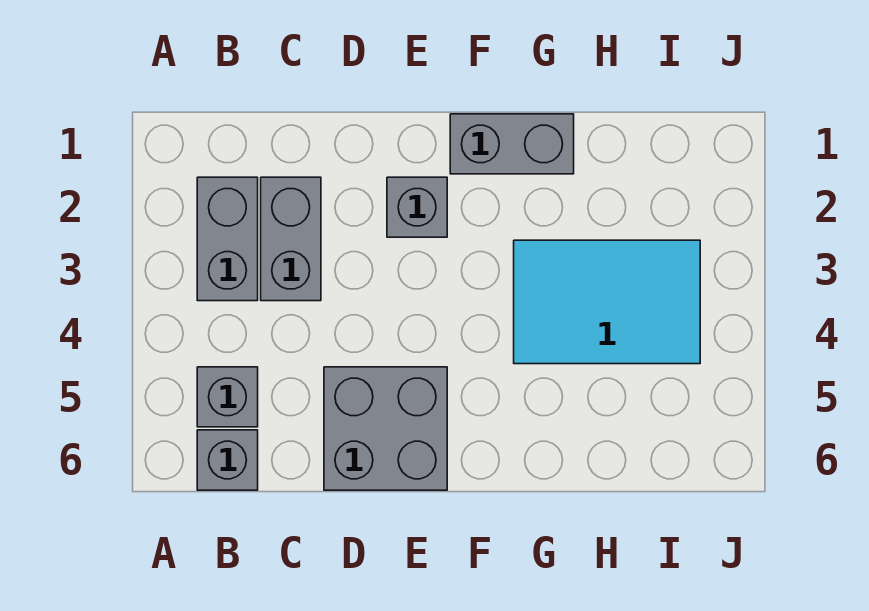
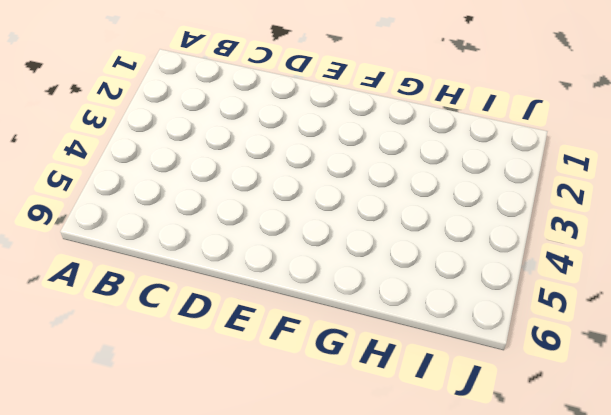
none -> grey brick B2:B3 level 1
none -> grey brick B5 level 1

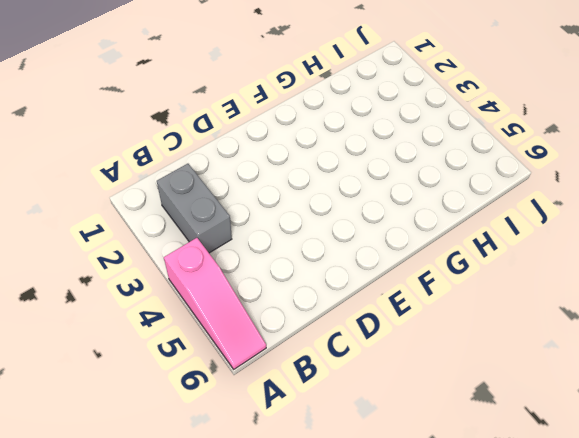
pink slope A4:A6 level 1 top 4 -> none
none -> grey brick B5 level 1
none -> grey brick B6 level 1

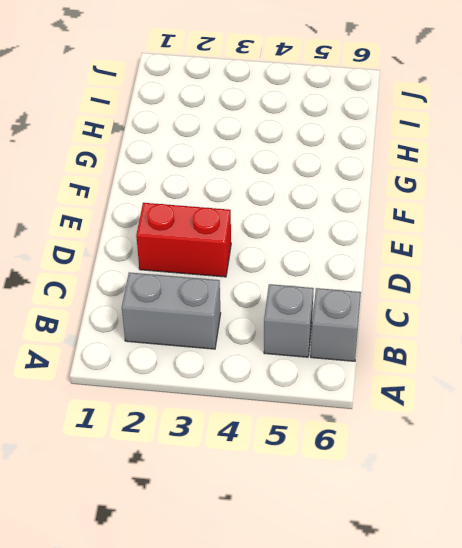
red brick D2:D3 level 1 -> none
none -> grey brick C2:C3 level 1
none -> grey brick D5:E6 level 1

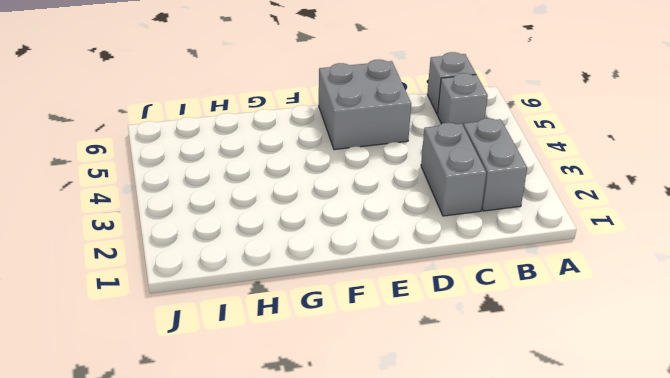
none -> grey brick E2 level 1
none -> grey brick F1:G1 level 1

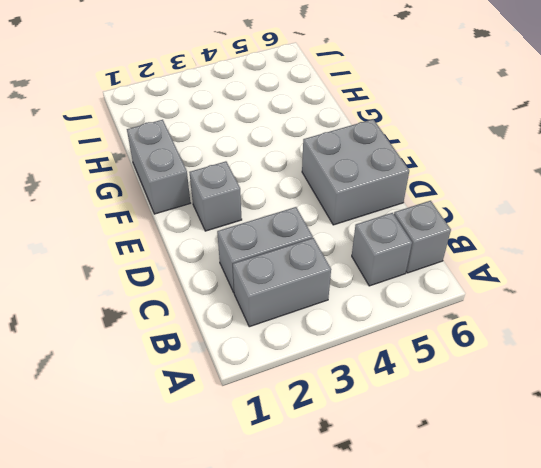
none -> cyan tile G3:I4 level 1

